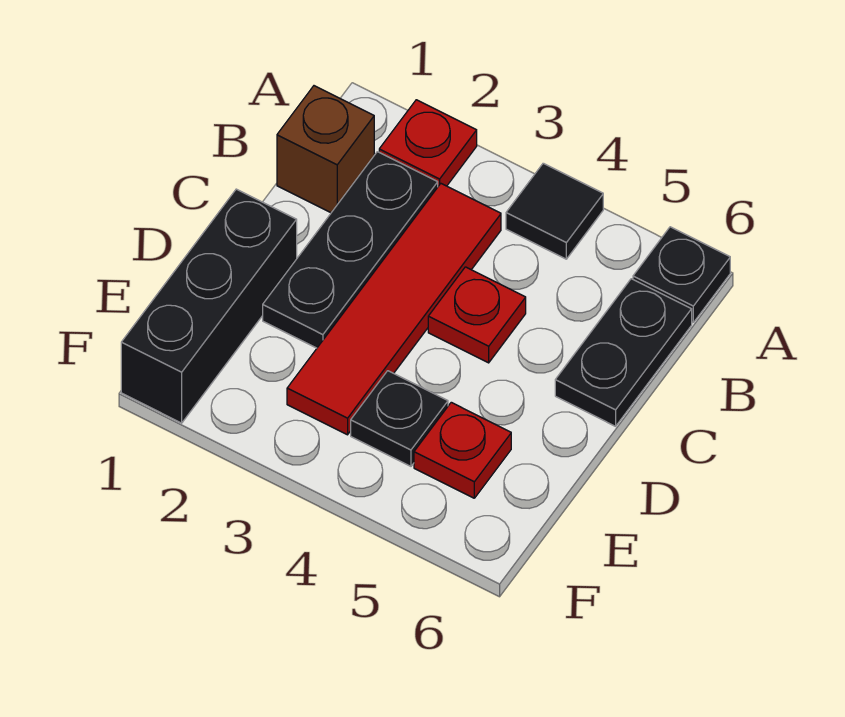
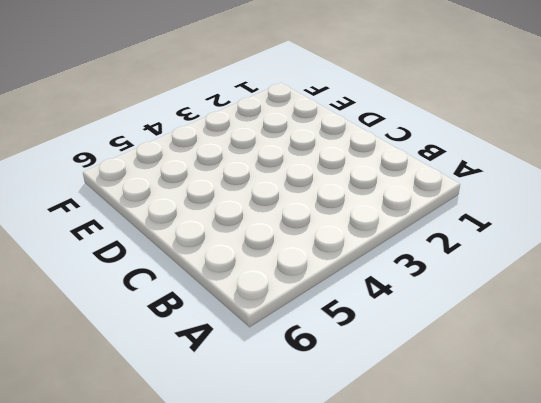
none -> red plate A2 level 1
none -> black tile A4 level 1

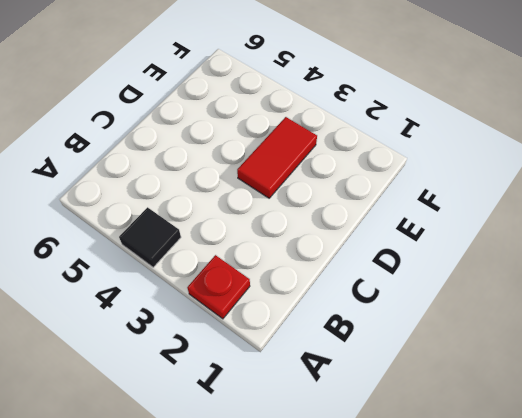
red tile D3:E3 level 1 -> red tile B3:E3 level 1
none -> black plate A6 level 1
none -> brown brick B1 level 1

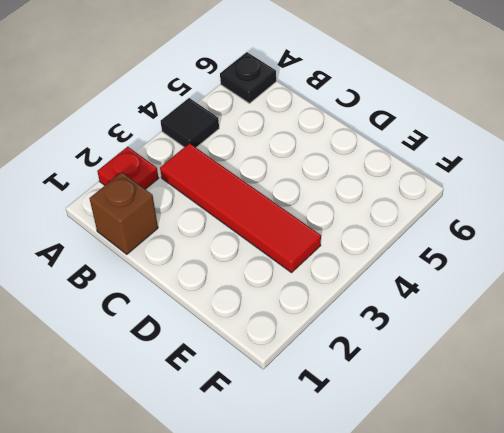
none -> black plate B2:D2 level 1
none -> black plate B6:C6 level 1

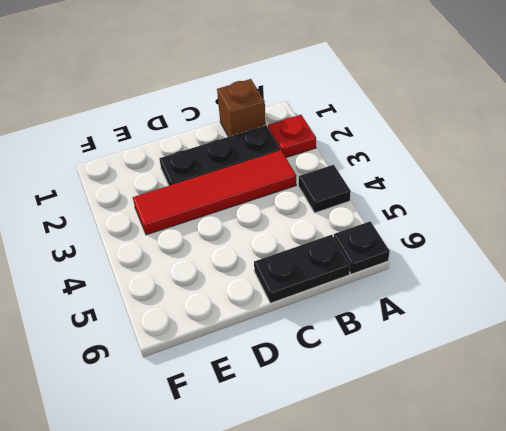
none -> red plate C4 level 1
none -> black brick D1:F1 level 1

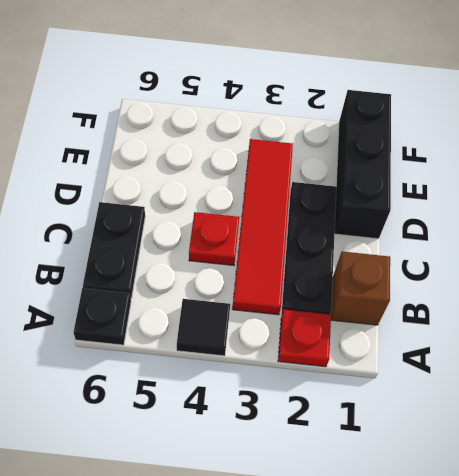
none -> black plate E4 level 1
none -> red plate E5 level 1

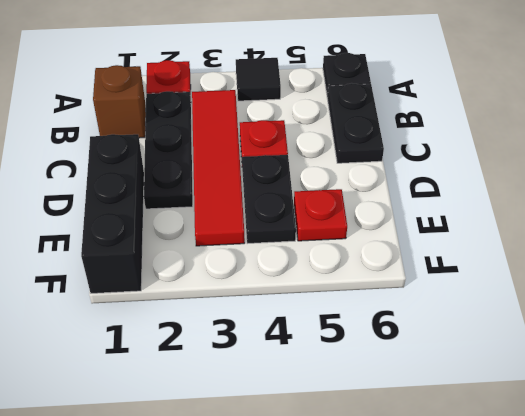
black plate D4:E4 level 1 -> black plate E4 level 1

